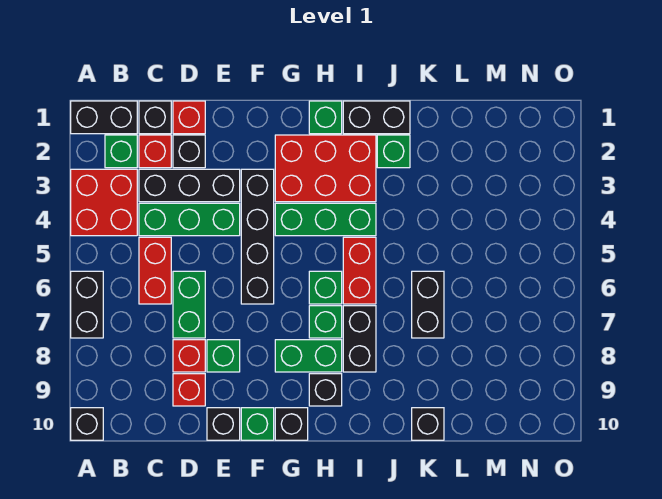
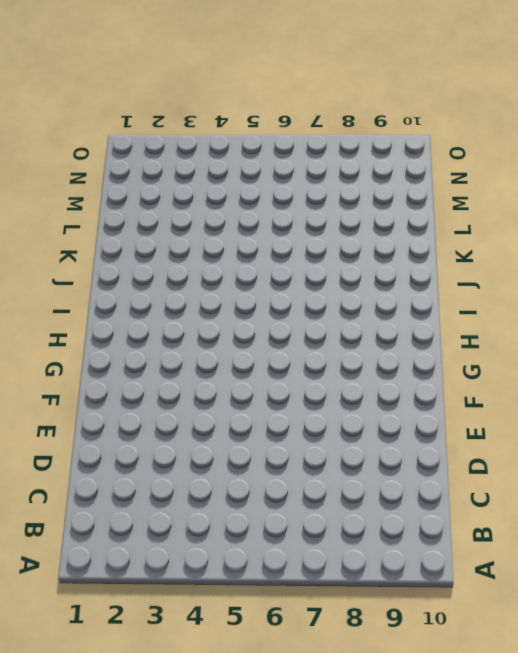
none -> black brick A1:B1 level 1
none -> red brick A3:B4 level 1
none -> black brick A6:A7 level 1
none -> black brick A10 level 1

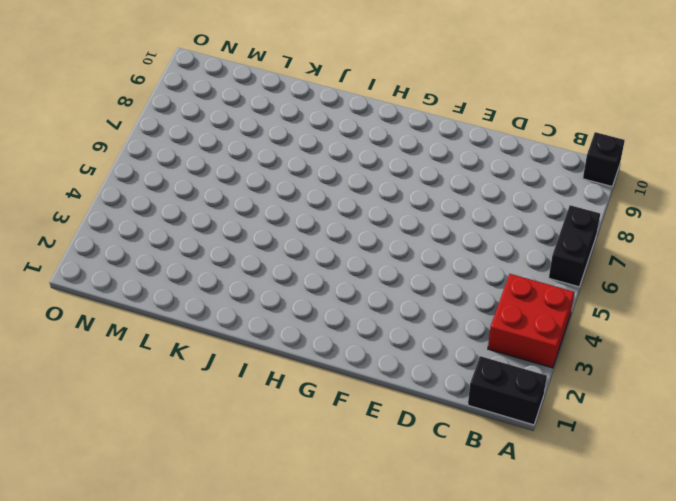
none -> green brick B2 level 1
none -> black brick C1 level 1
none -> red brick C2 level 1
none -> black brick C3:E3 level 1

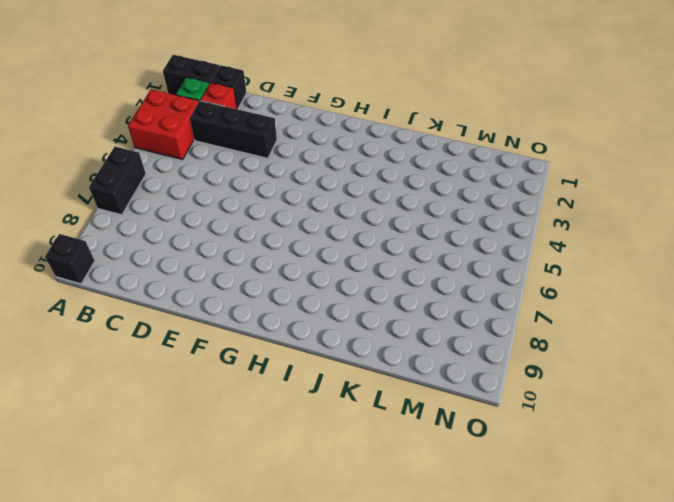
none -> green brick C4:E4 level 1
none -> red brick C5:C6 level 1
none -> red brick D1 level 1
none -> black brick D2 level 1

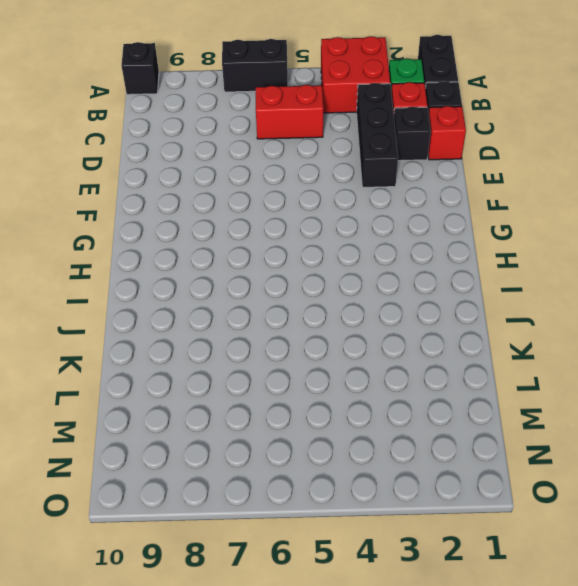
none -> green brick C4:E4 level 1
none -> green brick D6:D7 level 1
none -> red brick D8 level 1
none -> red brick D9 level 1

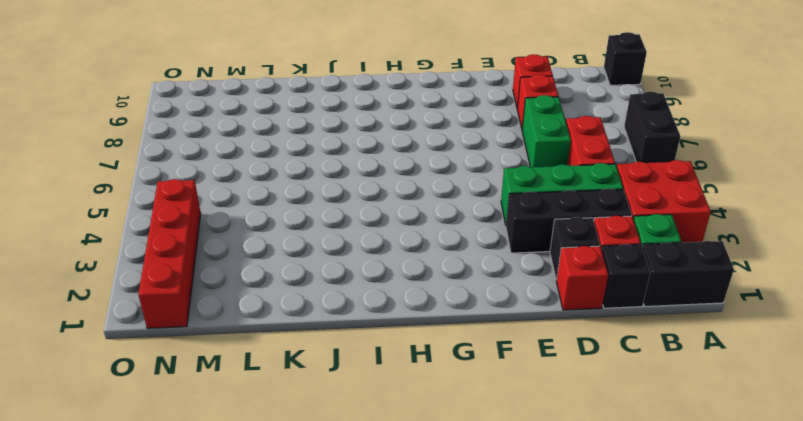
red brick N1:N4 level 1 -> none
none -> green brick E8 level 1
none -> black brick E10 level 1
none -> black brick F3:F6 level 1
none -> green brick F10 level 1

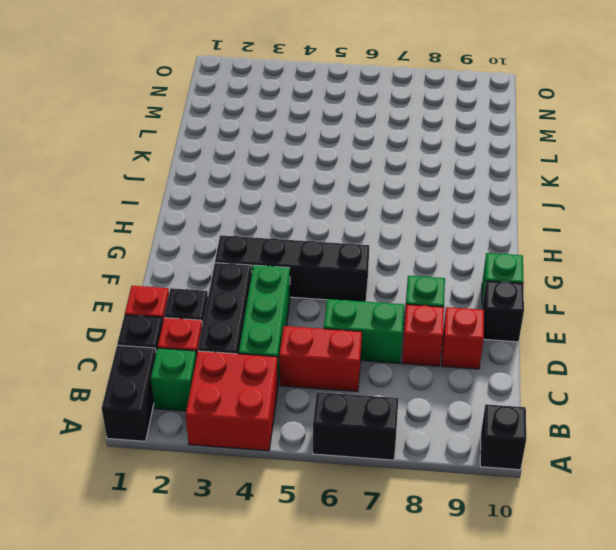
none -> red brick G2:I3 level 1
none -> green brick G4:I4 level 1
none -> green brick G8:H8 level 1
none -> black brick G10 level 1

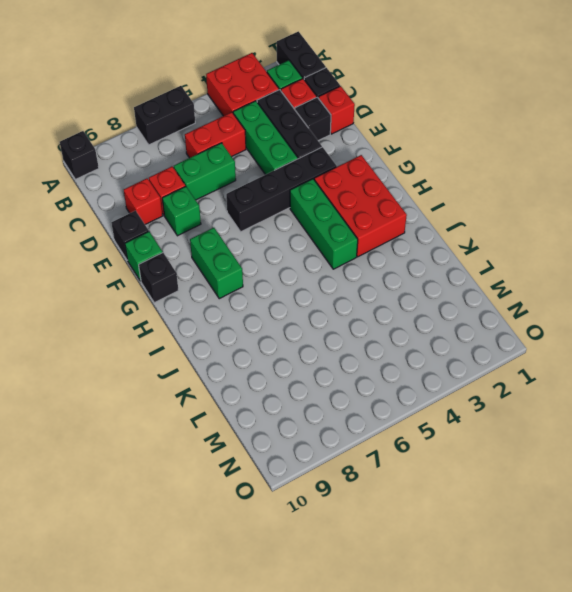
none -> green brick H1 level 1
none -> green brick H6 level 1
none -> green brick H7 level 1
none -> black brick H9 level 1

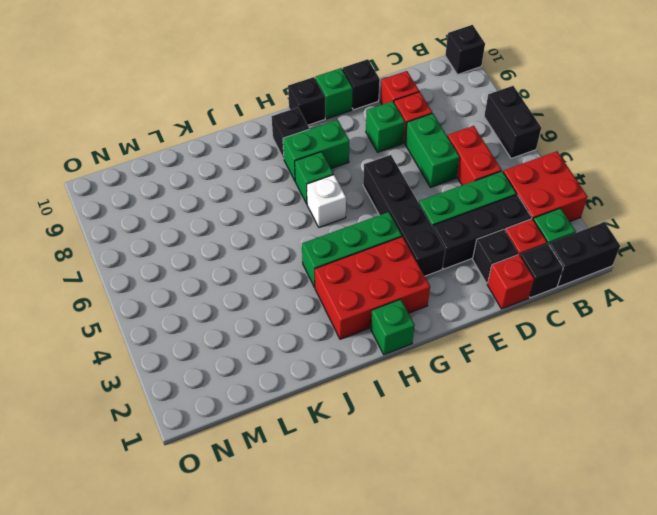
white brick H6 level 1 -> green brick H6 level 1
none -> black brick I1:J1 level 1
none -> red brick I5:I6 level 1
none -> black brick I7:I8 level 1
none -> green brick J2 level 1

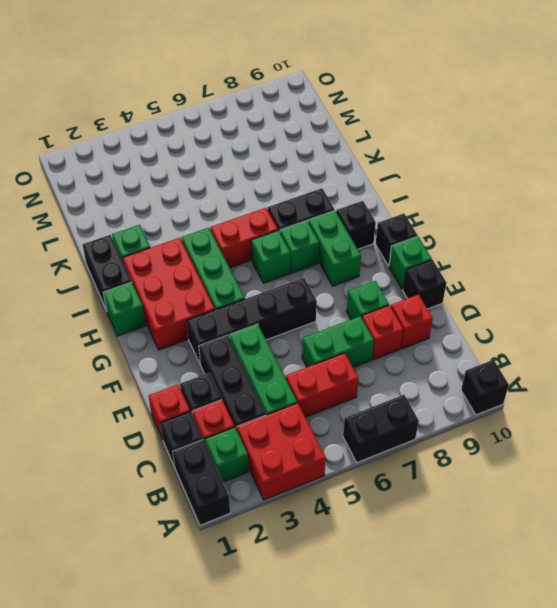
none -> black brick K6:K7 level 1
none -> black brick K10 level 1

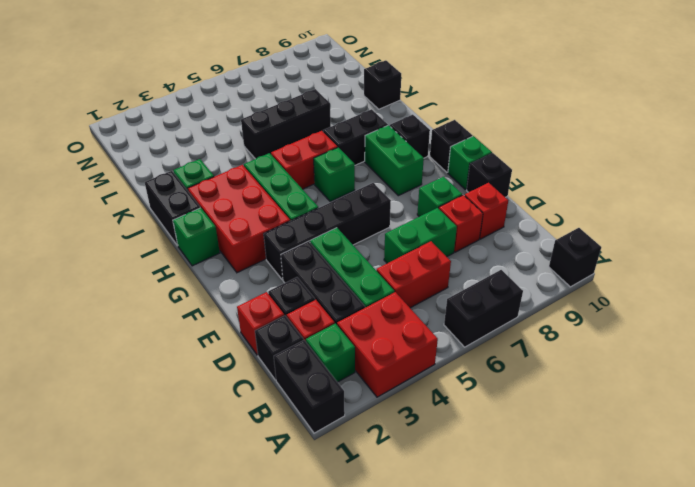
black brick K5:K7 level 1 -> black brick K6:K7 level 1
none -> green brick H7 level 1

